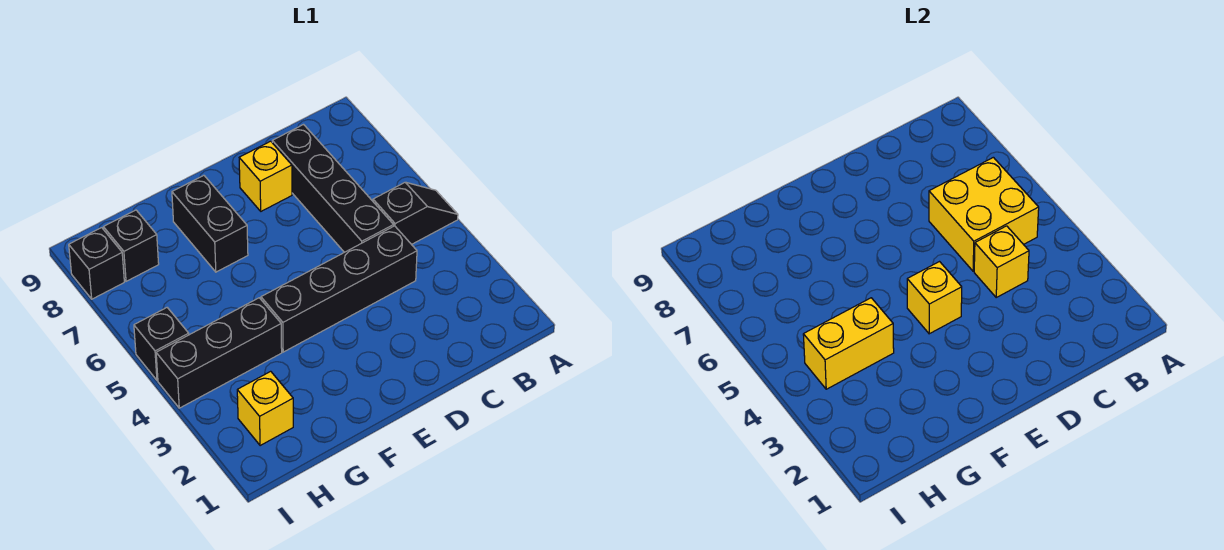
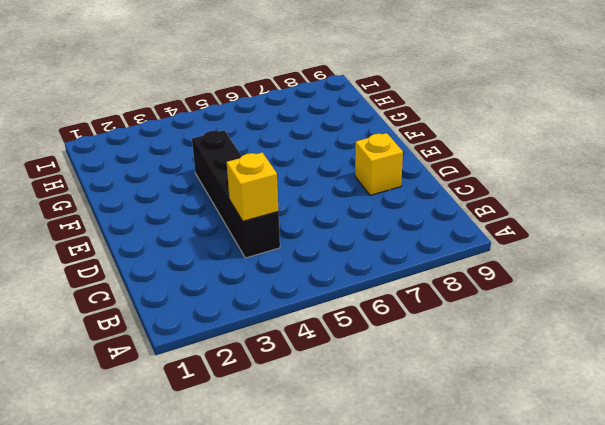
none -> black slope A5:B5 level 1 top B
none -> black brick C5:C8 level 1
none -> black brick F7:F8 level 1

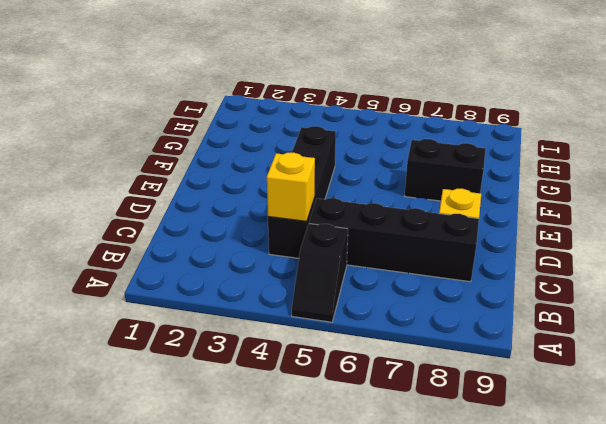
none -> black brick G4:I4 level 1
none -> yellow brick H2 level 1
none -> black brick H8 level 1

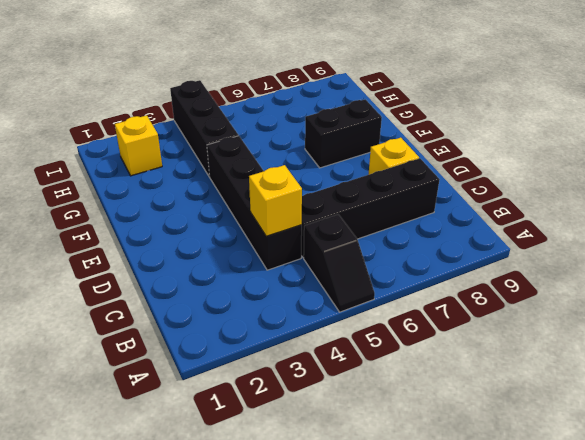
none -> black brick H8 level 1
none -> black brick I5 level 1
none -> black brick I8 level 1

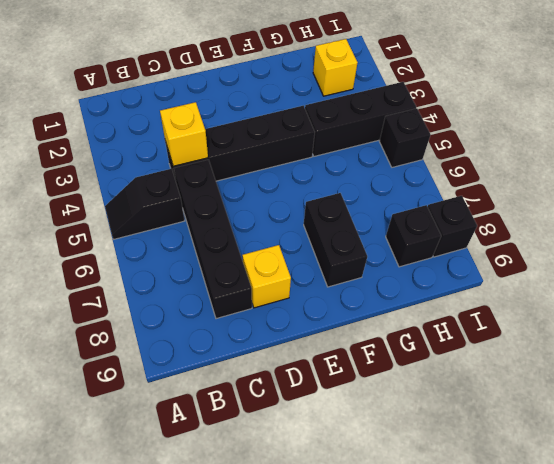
none -> yellow brick B5:C6 level 2
none -> yellow brick E4 level 2
none -> yellow brick G4:H4 level 2

